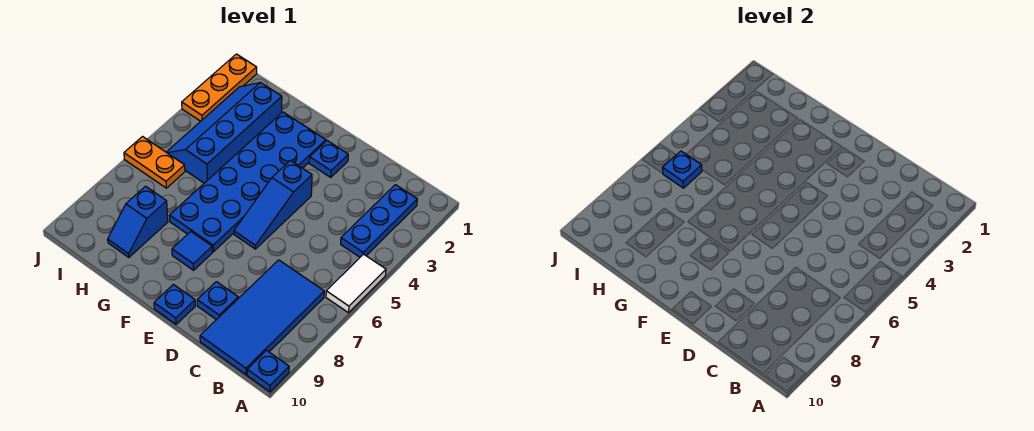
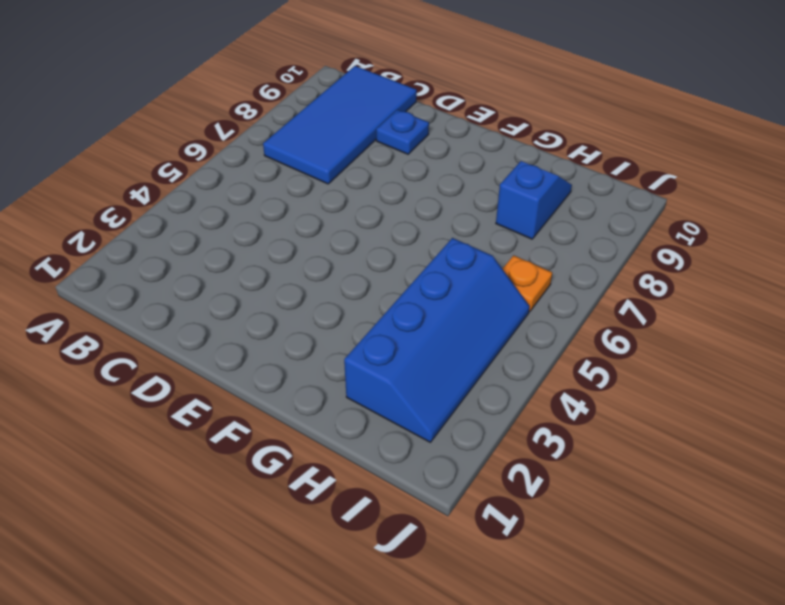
orange plate I6 level 1 -> orange plate I6:J6 level 1
none -> white tile A5:A6 level 1
none -> blue plate A10 level 1
none -> blue plate B2:B4 level 1

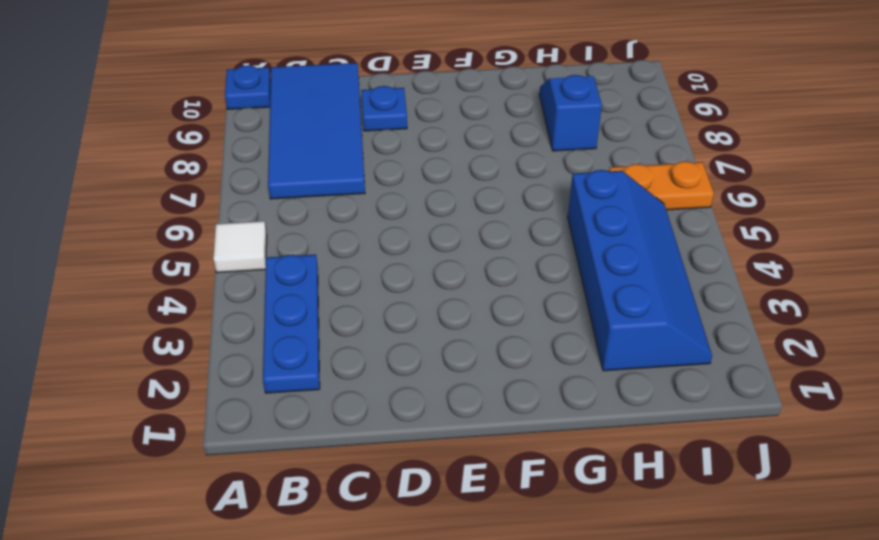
white tile A5 level 1 -> white tile A5:A6 level 1
none -> blue plate E2 level 1
none -> blue slope E4:E6 level 1 top 4
none -> blue plate E10 level 1

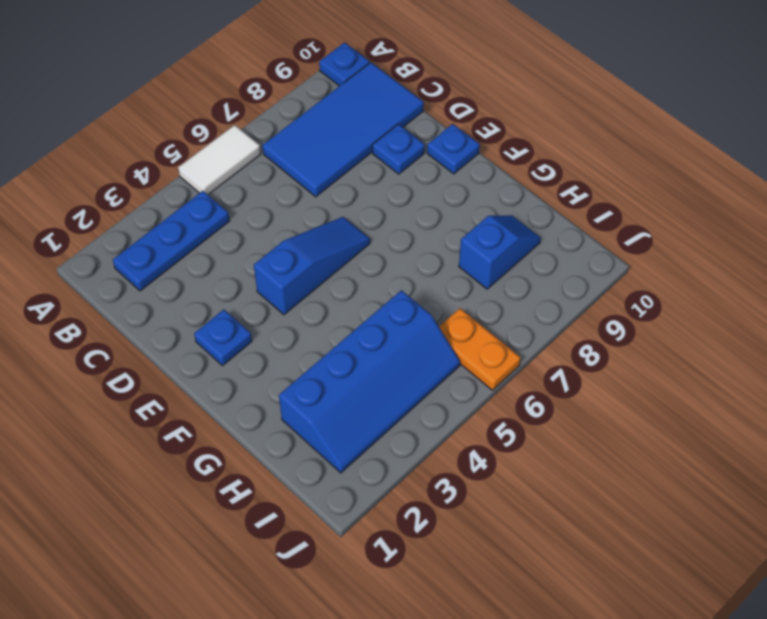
none -> blue plate F2:G7 level 1
none -> blue tile F8 level 1
none -> orange plate J1:J3 level 1

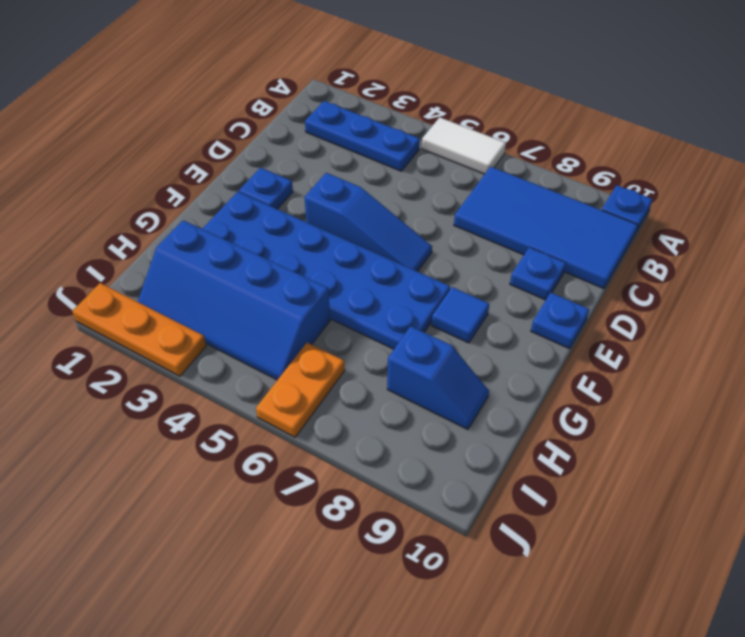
none -> blue plate I6 level 2

